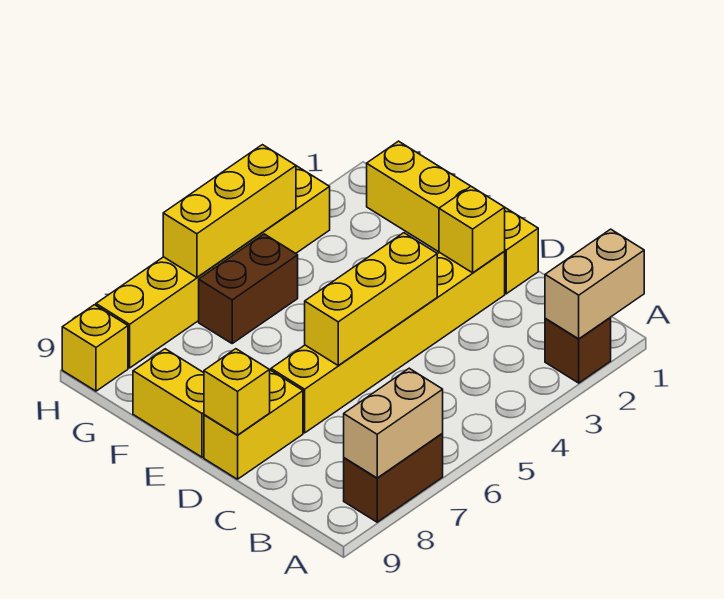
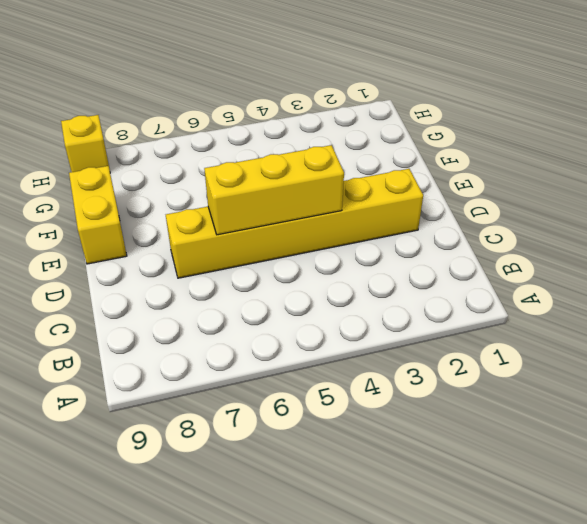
none -> brown brick A2 level 1
none -> brown brick A7:A8 level 1
none -> yellow brick D1:G1 level 1

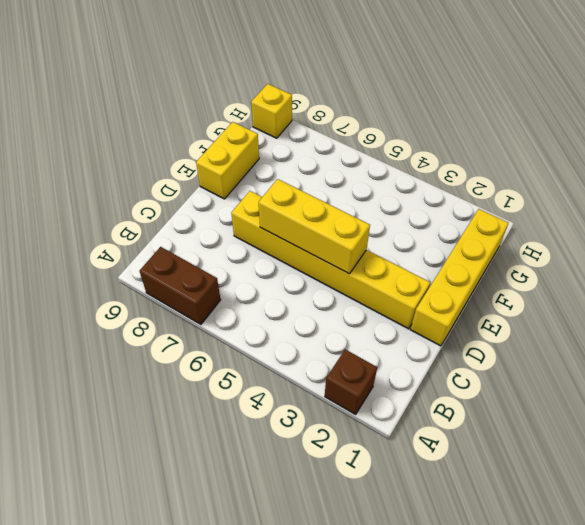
none -> yellow brick D8:D9 level 1
none -> brown brick G5:G6 level 1
none -> yellow brick H3:H8 level 1

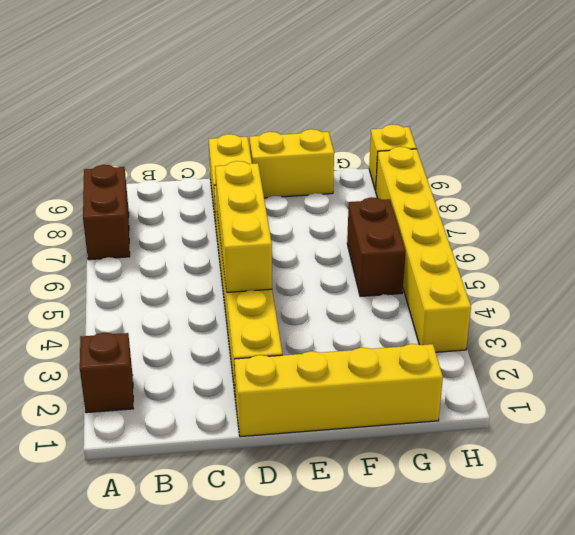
none -> tan brick A1:A2 level 2
none -> tan brick A7:A8 level 2
none -> yellow brick D2 level 2

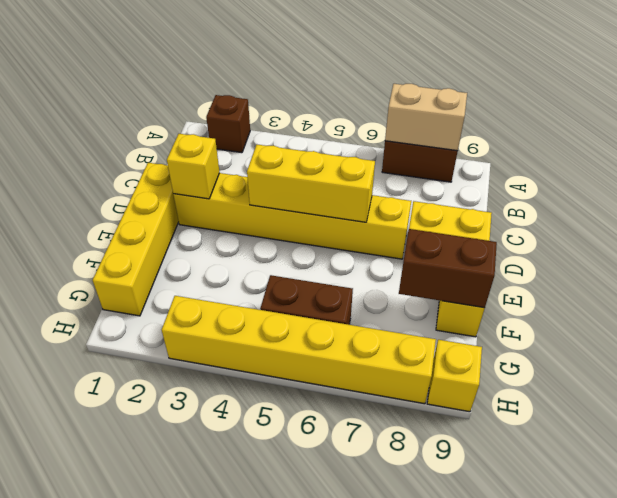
brown brick F8:F9 level 2 -> none
none -> tan brick A1:A2 level 2
none -> yellow brick D9 level 2
none -> yellow brick H4:H6 level 2

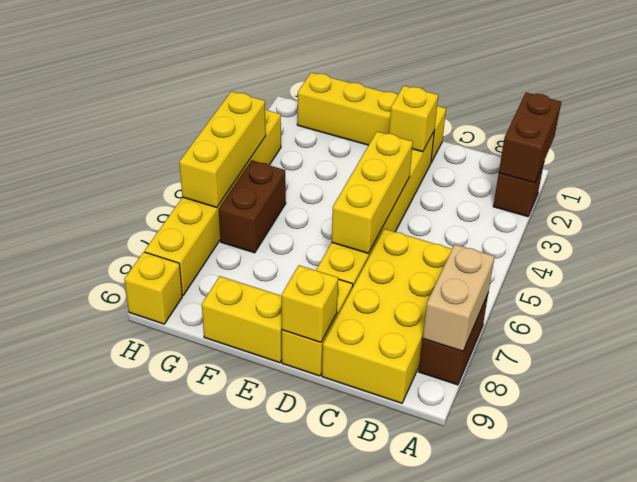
brown brick A1:A2 level 2 -> tan brick A1:A2 level 2
yellow brick B6:C9 level 1 -> none

